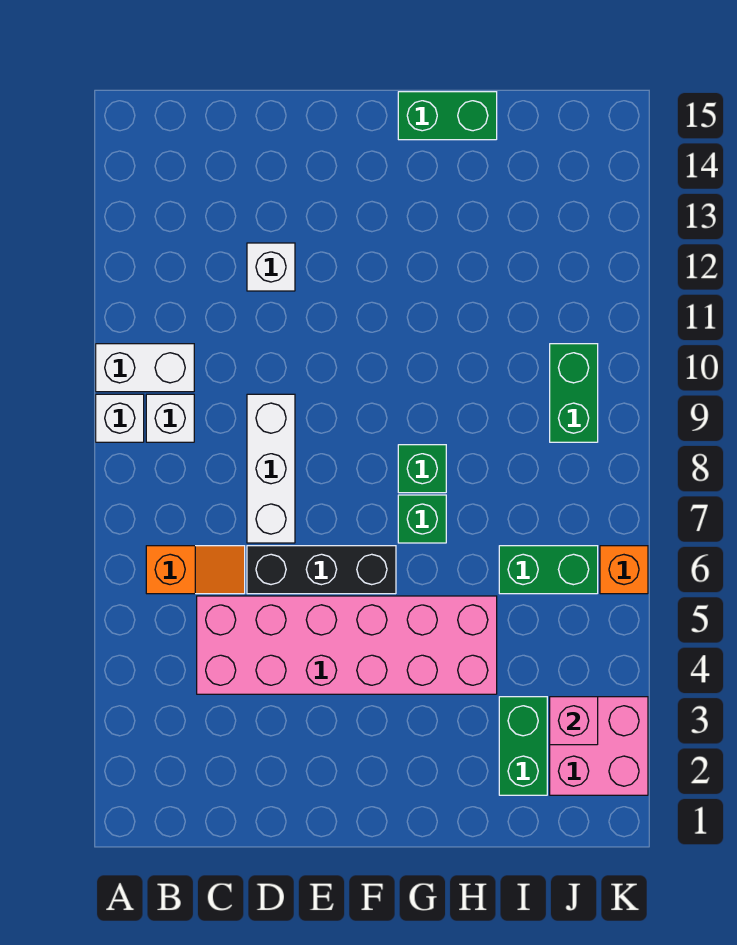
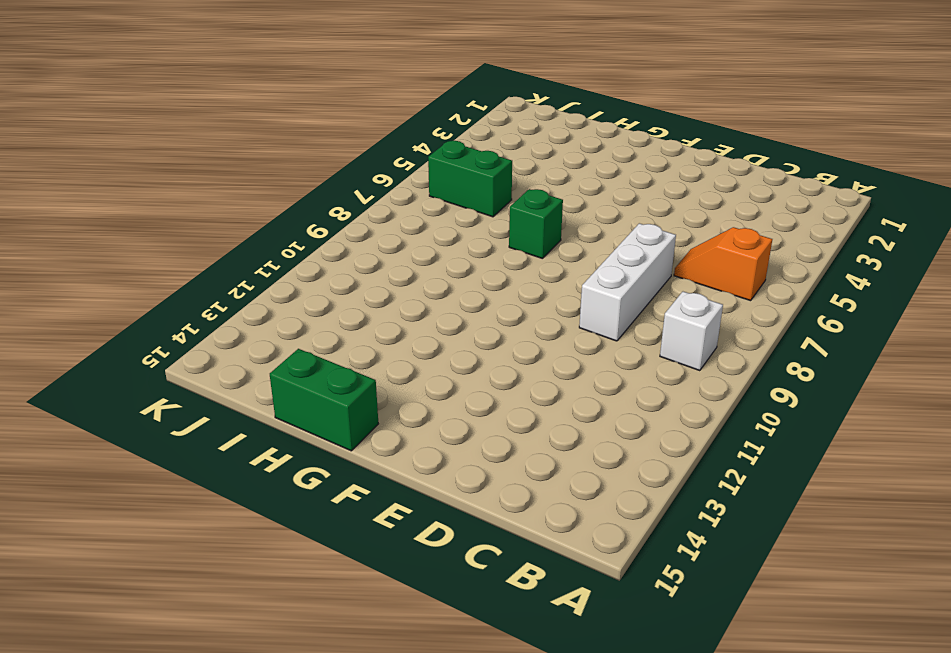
none -> white brick A9 level 1
none -> white brick A10:B10 level 1
none -> pink brick C4:H5 level 1

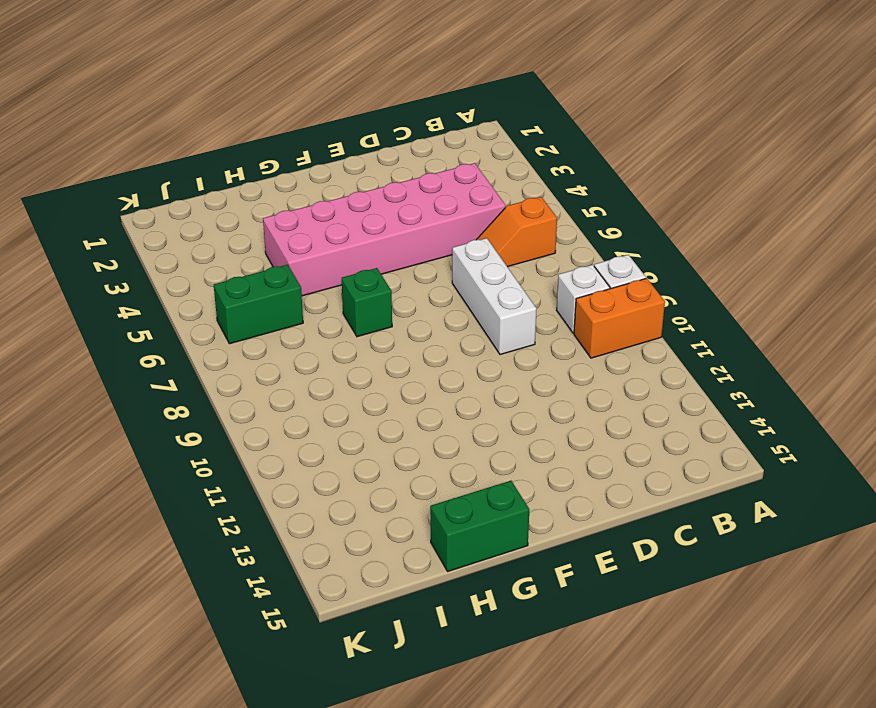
orange brick A10:B10 level 1 -> white brick A10:B10 level 1
none -> black brick D6:F6 level 1
none -> white brick D12 level 1
none -> green brick G8 level 1

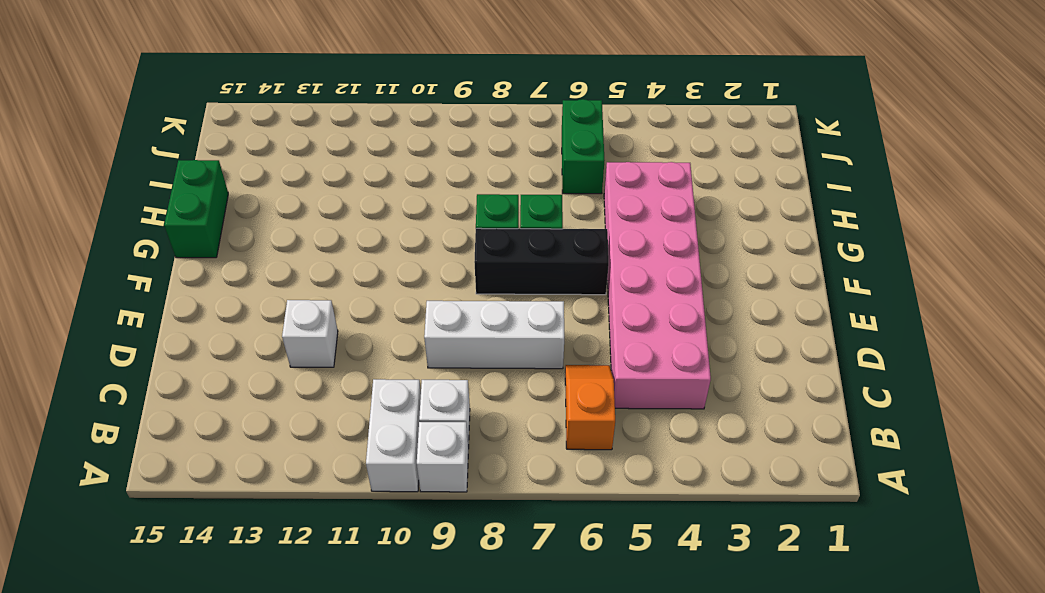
black brick F6:F8 level 1 -> black brick D6:F6 level 1
none -> green brick I2:I3 level 1
none -> pink brick J2:K3 level 1
none -> green brick J9:J10 level 1

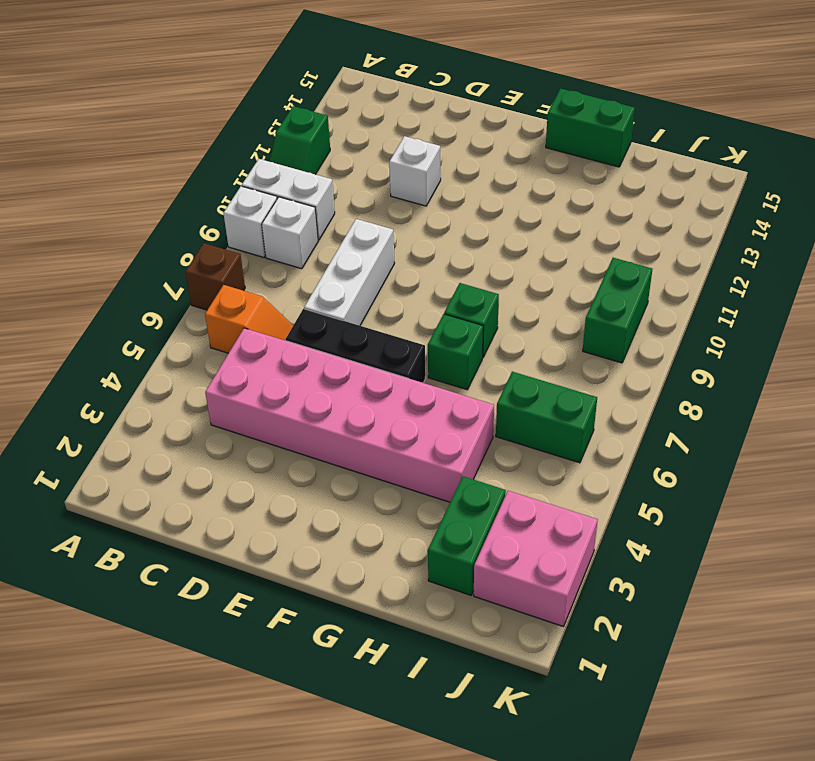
brown brick A7 level 1 -> none
green slope A11:A12 level 1 top 12 -> none
none -> orange brick K6 level 1
none -> pink brick J3 level 2

